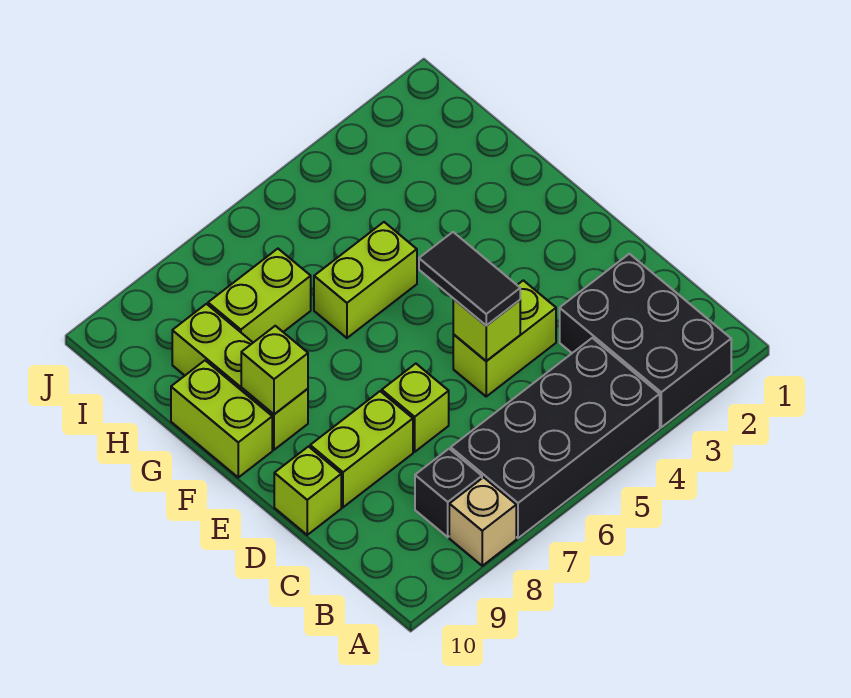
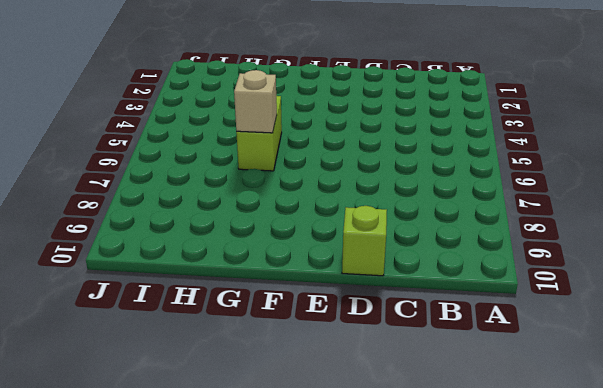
tan brick G6 level 2 -> tan brick A8 level 1
none -> black brick A2:C3 level 1
none -> black brick A4:B7 level 1
none -> black brick B8 level 1

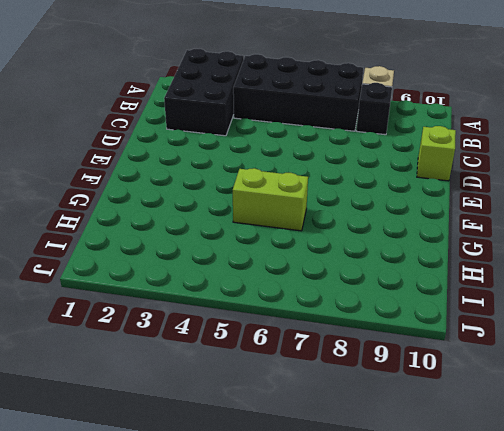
none -> lime brick D4:D5 level 1
none -> lime brick D7 level 1
none -> lime brick D8:D9 level 1

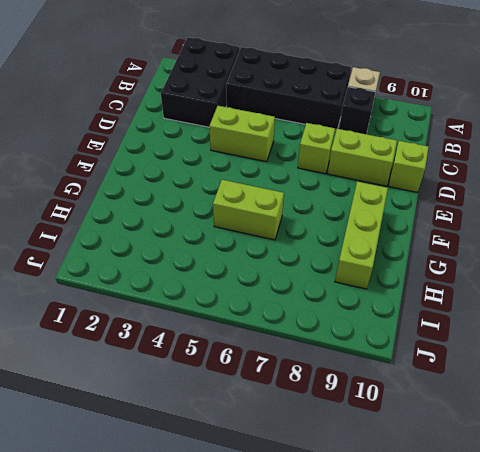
none -> lime brick F10:G10 level 1
none -> lime brick H7:H8 level 1
none -> lime brick D5 level 2

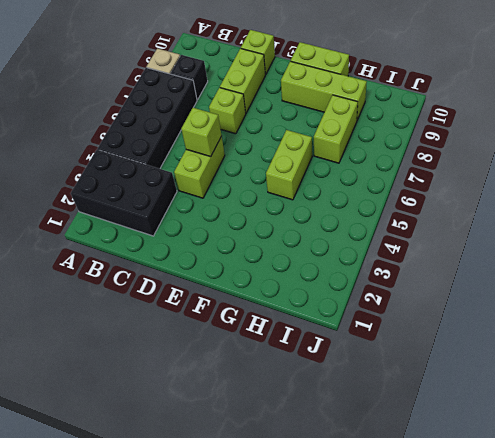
none -> lime brick F9 level 2
none -> black tile D5:E5 level 3

